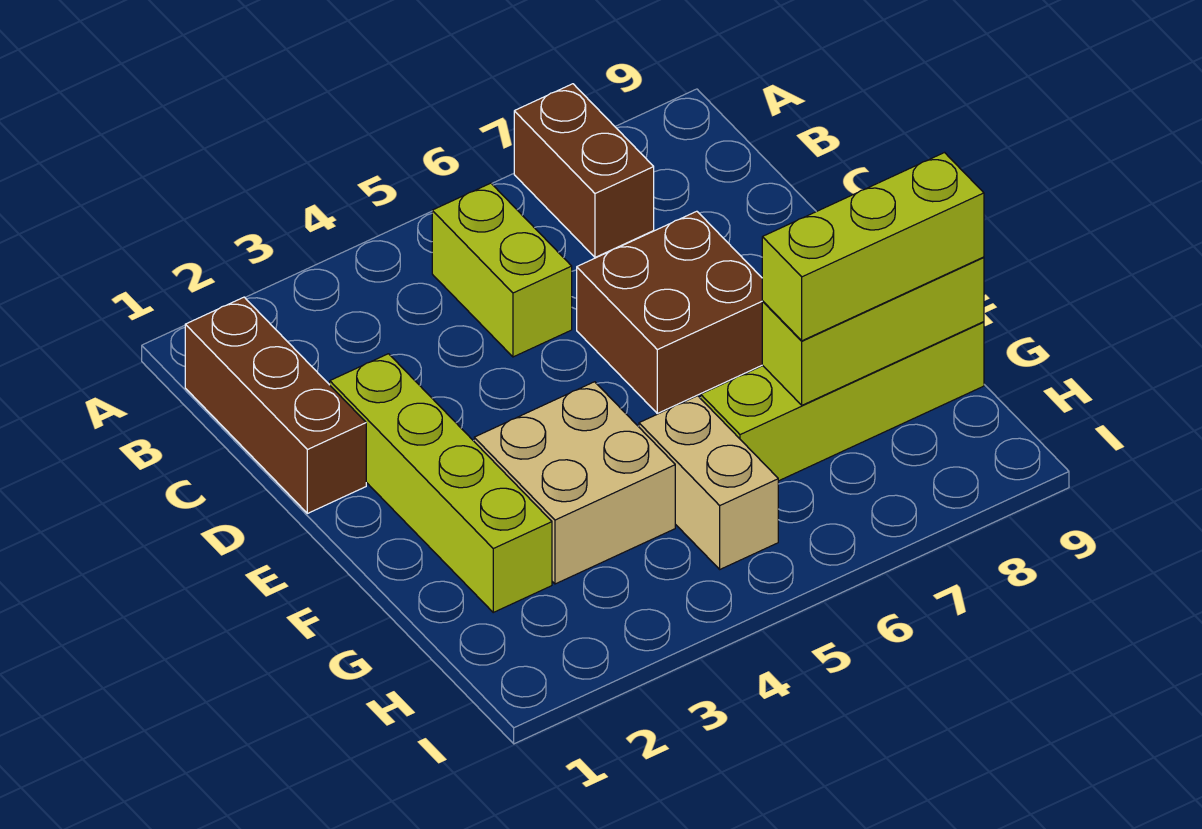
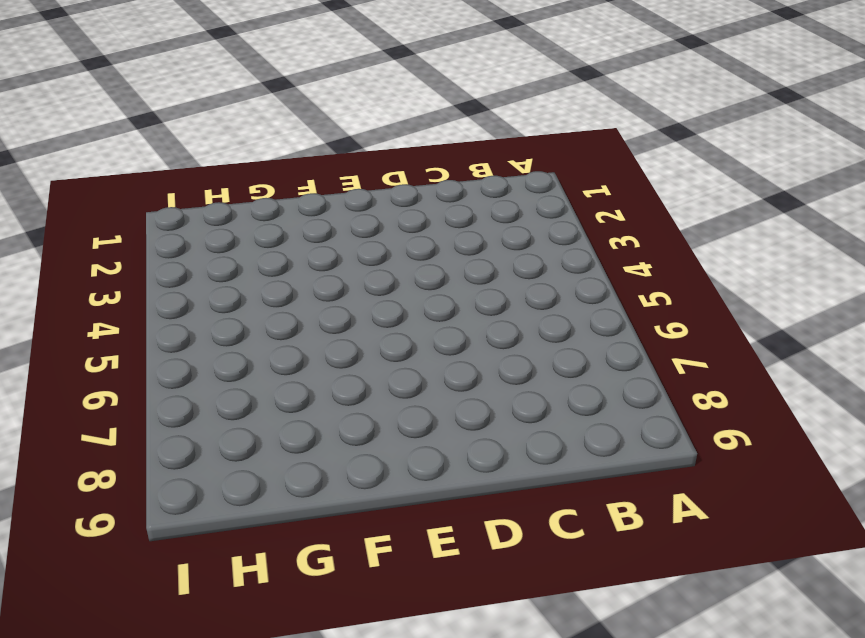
none -> brown brick A7:B7 level 1
none -> brown brick B1:D1 level 1

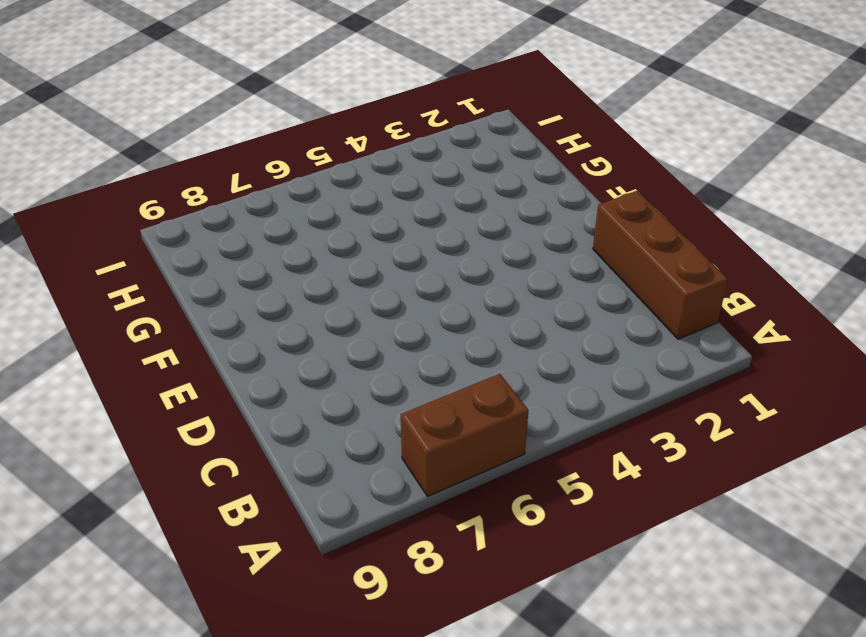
brown brick A6:A7 level 1 -> brown brick A7:B7 level 1
none -> lime brick B5:C5 level 1
none -> lime brick D2:G2 level 1

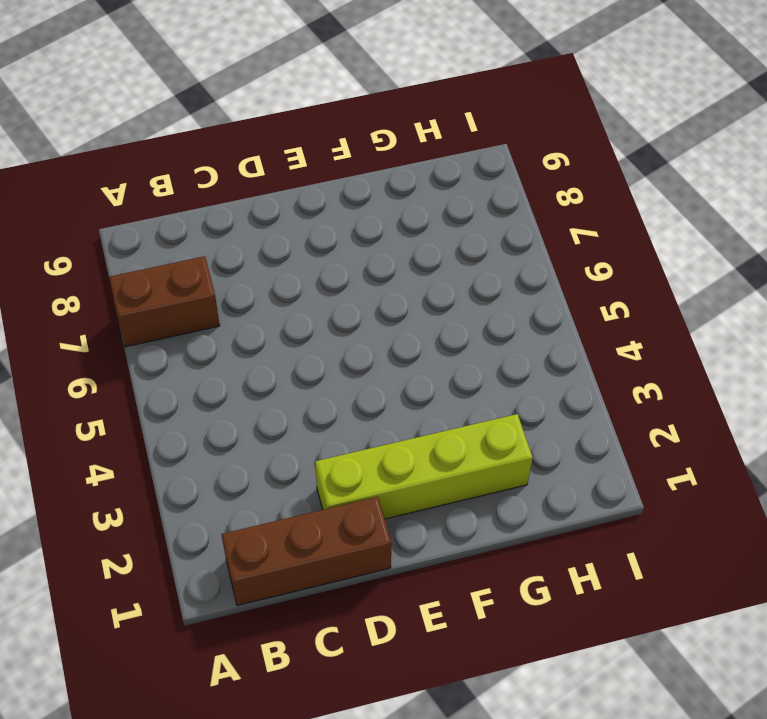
none -> lime brick B5:C5 level 1
none -> brown brick D6:E7 level 1

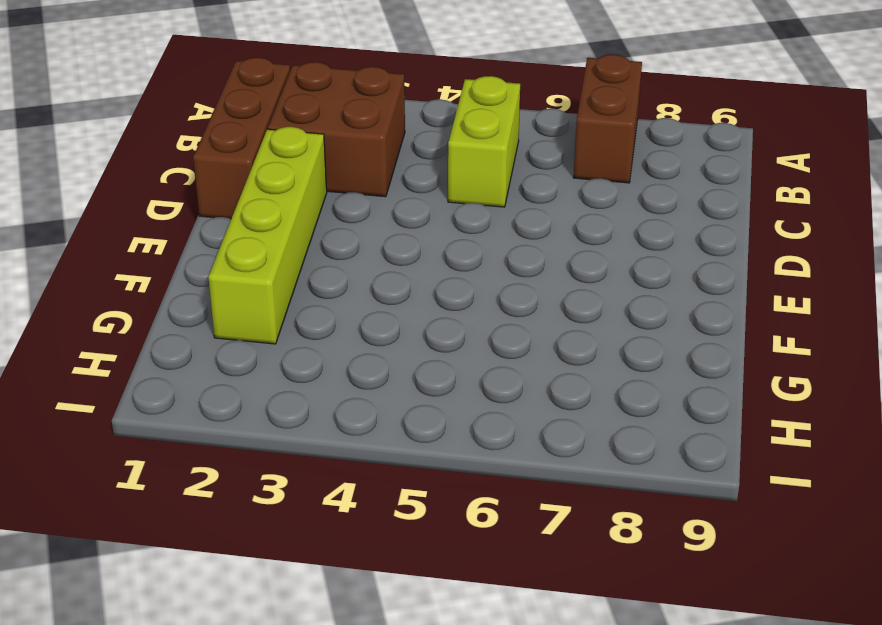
brown brick B2:C3 level 1 -> brown brick D6:E7 level 1
none -> tan brick F3:G4 level 1
none -> tan brick G5:H5 level 1

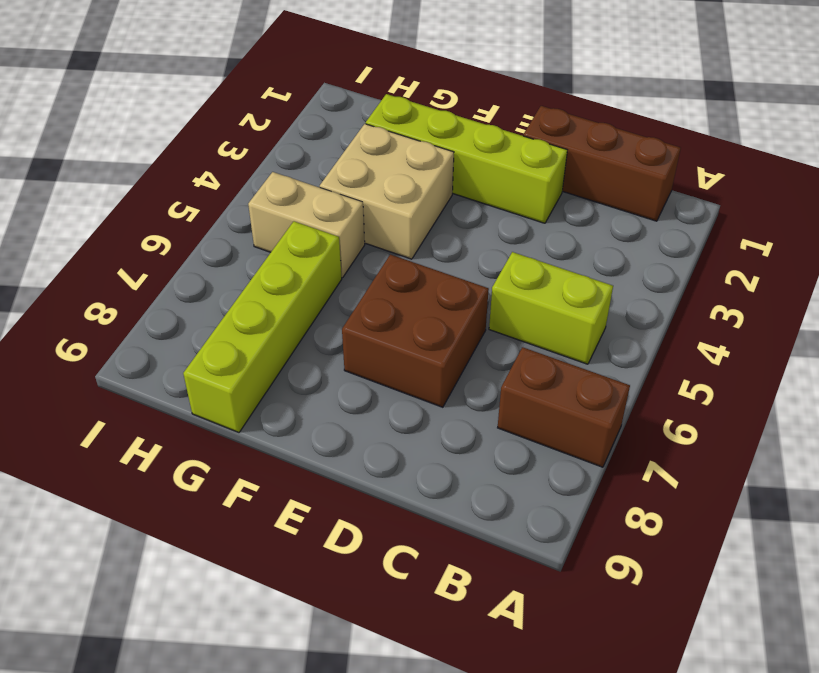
none -> lime brick G7:G9 level 2
none -> lime brick G7:G9 level 3

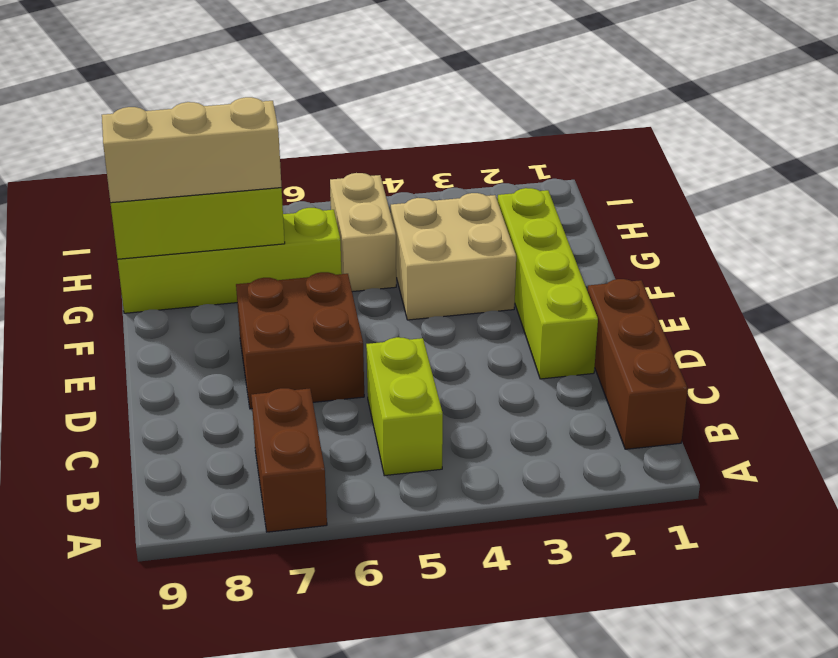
tan brick G7:G9 level 3 -> lime brick G7:G9 level 3

